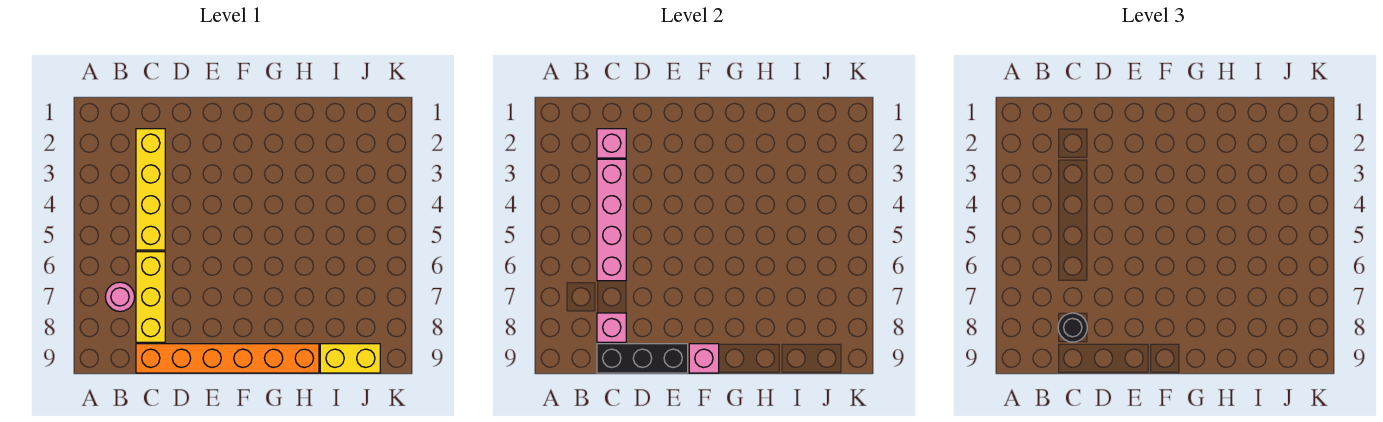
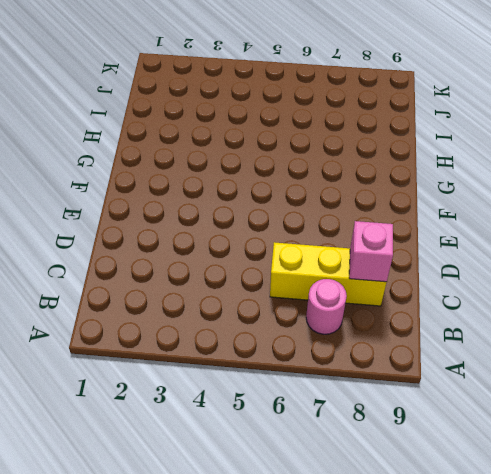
none -> yellow brick C2:C5 level 1
none -> orange brick C9:H9 level 1

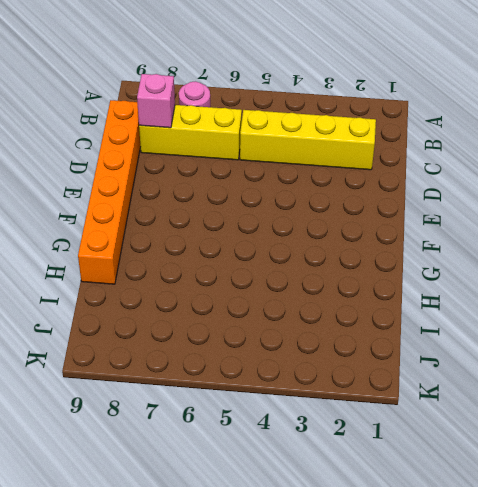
none -> yellow brick I9:J9 level 1
none -> pink brick C2 level 2

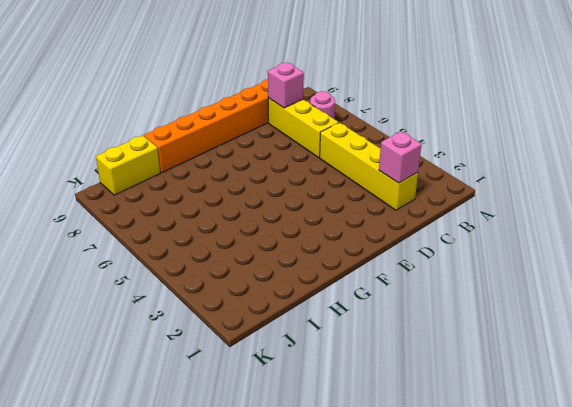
none -> pink brick C3:C6 level 2
none -> black brick C9:E9 level 2

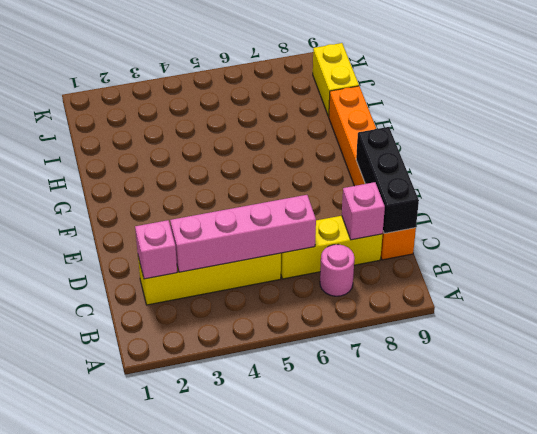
none -> pink brick F9 level 2
none -> black round brick C8 level 3

